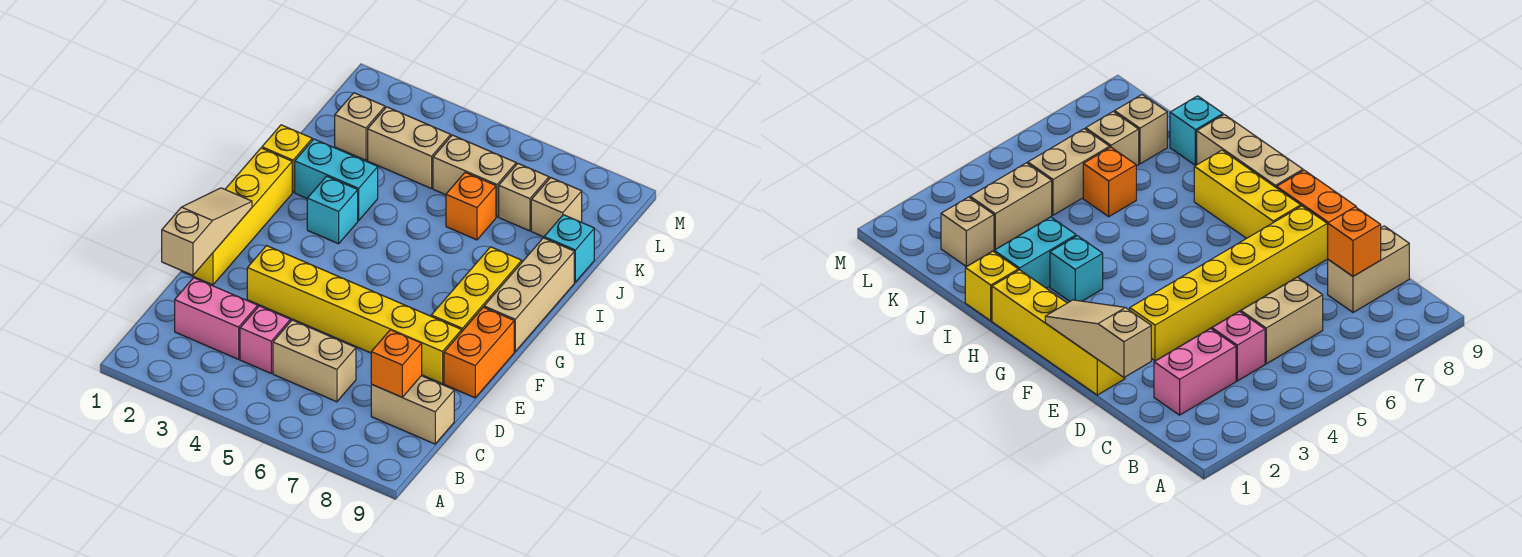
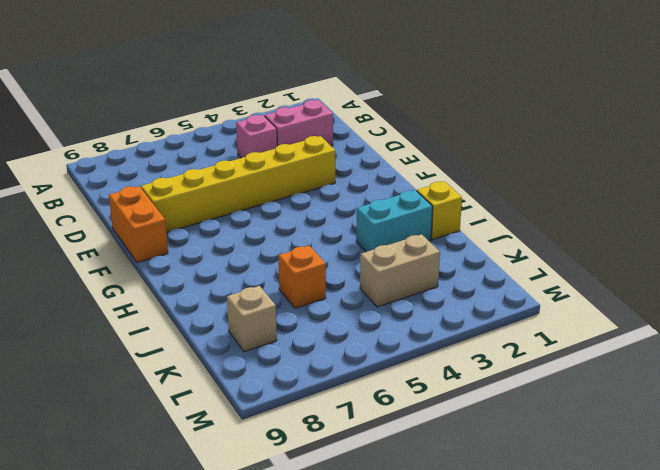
none -> tan brick C5:C6 level 1
none -> tan brick C8:C9 level 1
none -> yellow brick E1:H1 level 1

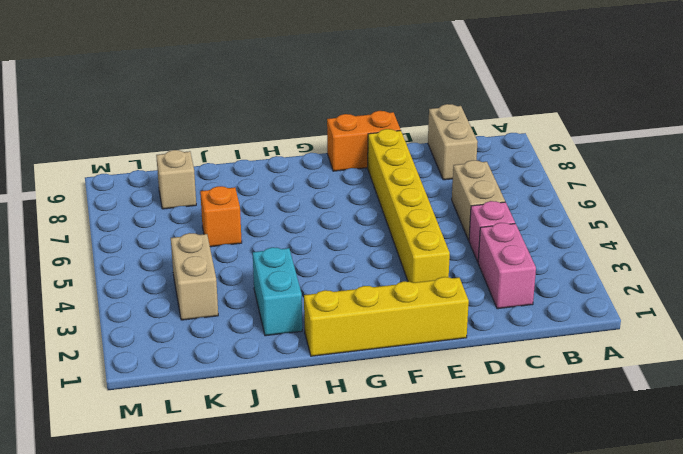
none -> yellow brick F8:H8 level 1
none -> tan brick G9:I9 level 1
none -> cyan brick H3 level 1

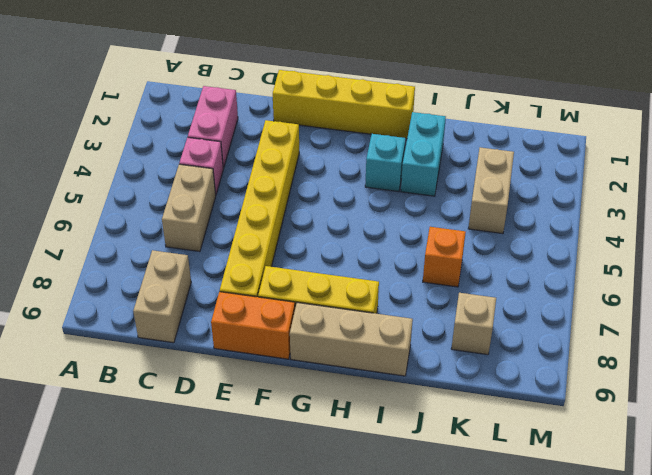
none -> yellow brick I1 level 1
none -> cyan brick J9 level 1
none -> tan brick K2 level 1

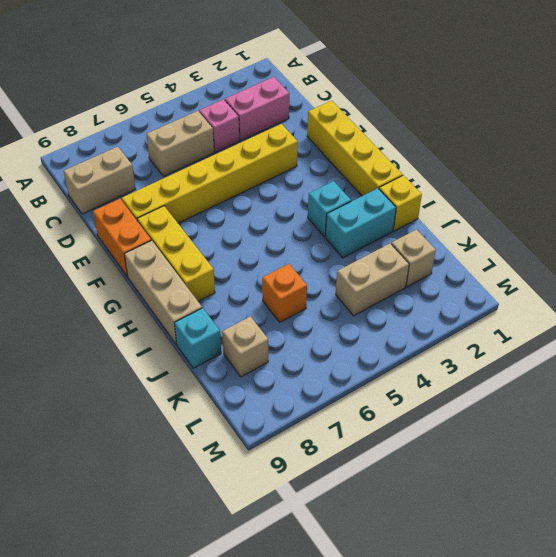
none -> tan brick K5:K6 level 1
none -> tan brick K7 level 1
none -> orange brick C8 level 2

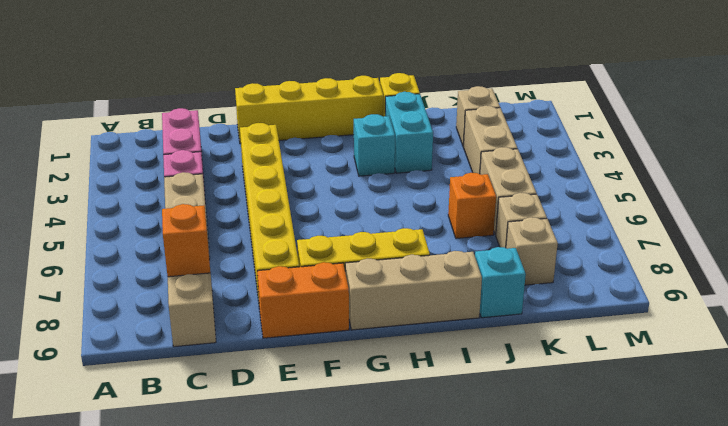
none -> tan slope D1:F1 level 2 top D

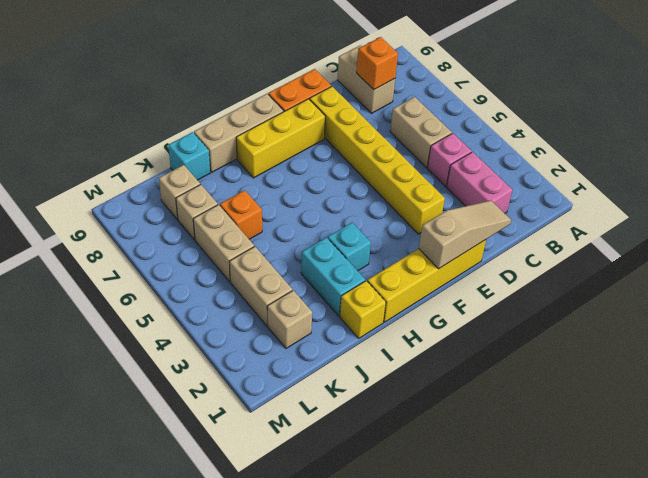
tan slope D1:F1 level 2 top F -> tan slope D1:F1 level 2 top D

